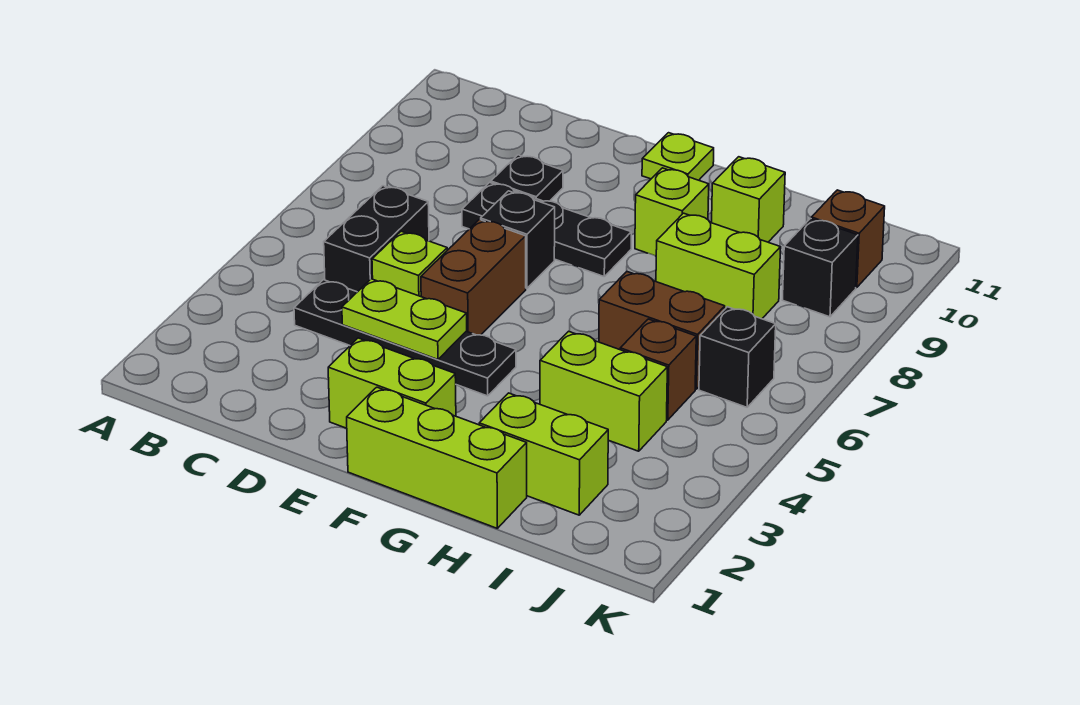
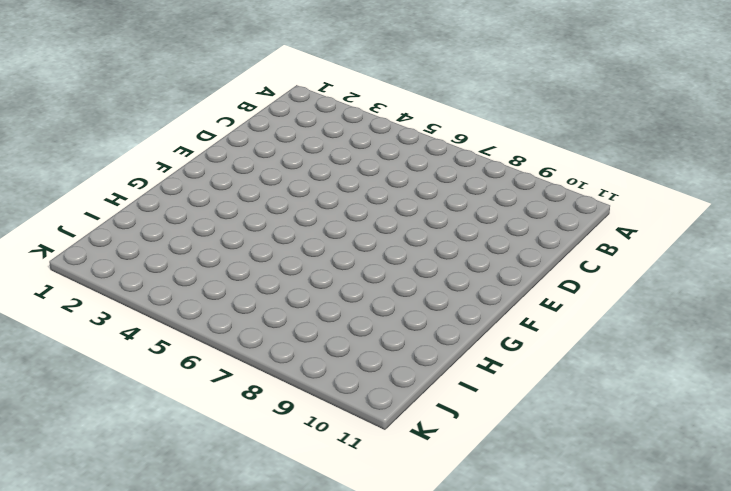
none -> black plate C4:F4 level 1
none -> black brick C5:C6 level 1
none -> lime brick D5 level 1

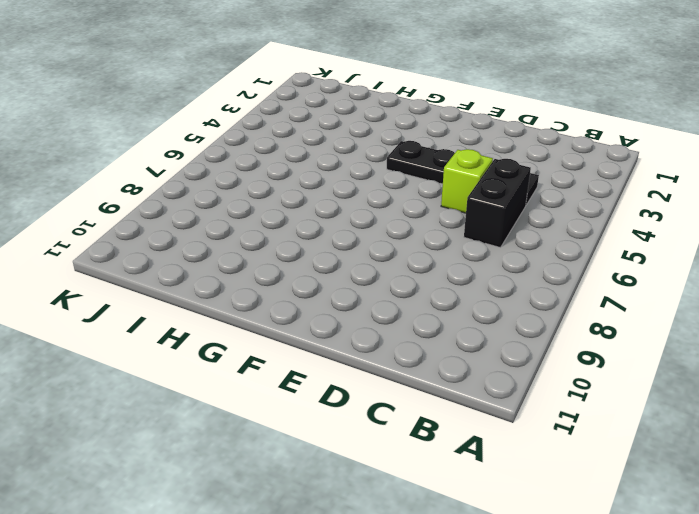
none -> black plate D8:F8 level 1
none -> black plate D9 level 1
none -> lime brick E2:F2 level 1

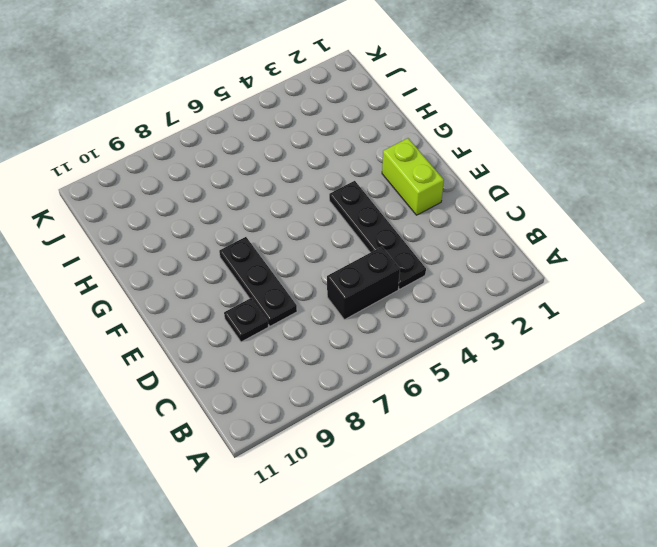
none -> lime brick D5 level 1
none -> brown brick E5:E6 level 1
none -> black brick E7 level 1

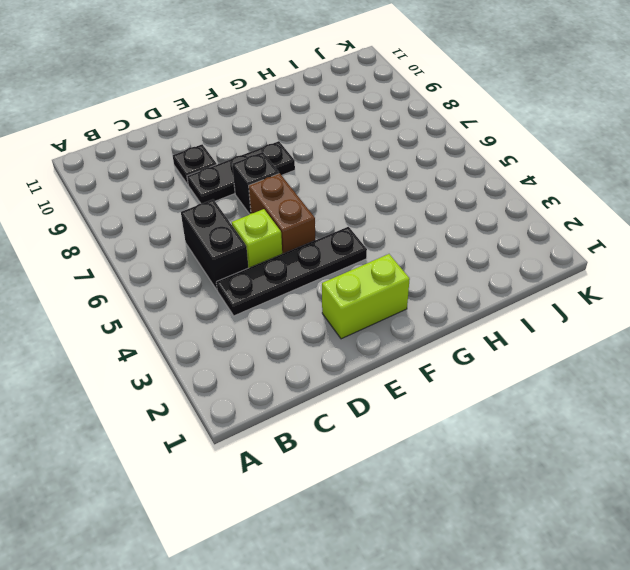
none -> lime brick F1:H1 level 1
none -> lime plate F11 level 1
none -> lime brick G9 level 1

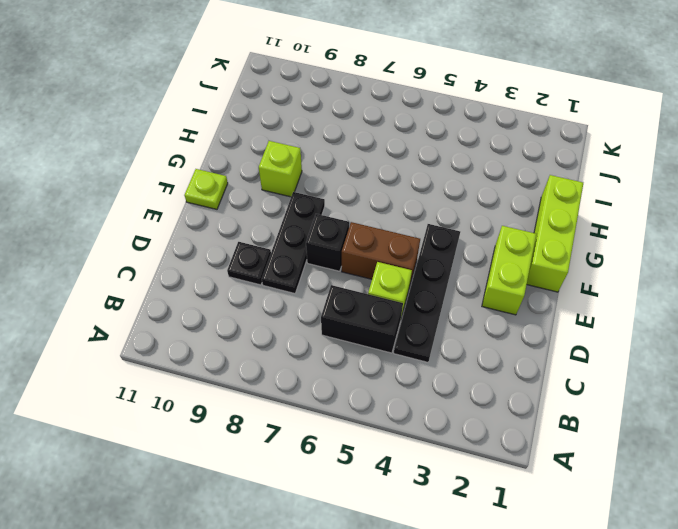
none -> lime brick H2:I2 level 1
none -> lime brick H4:I4 level 1
none -> brown brick H6:I6 level 1

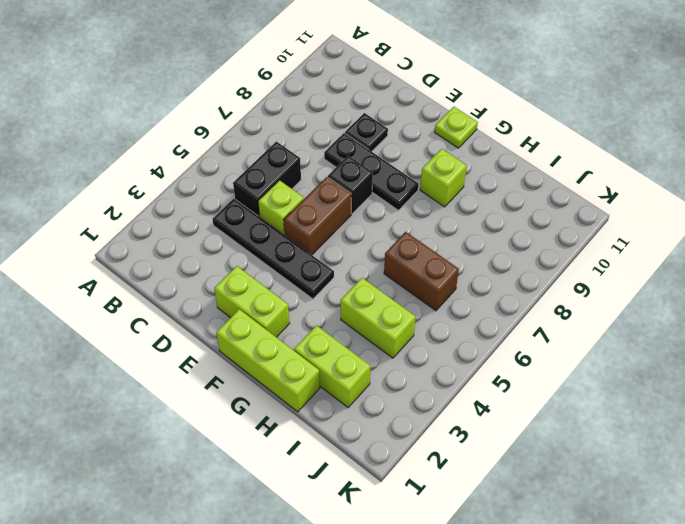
none -> lime brick H8:I8 level 1
none -> lime brick H10 level 1
none -> brown brick I5 level 1

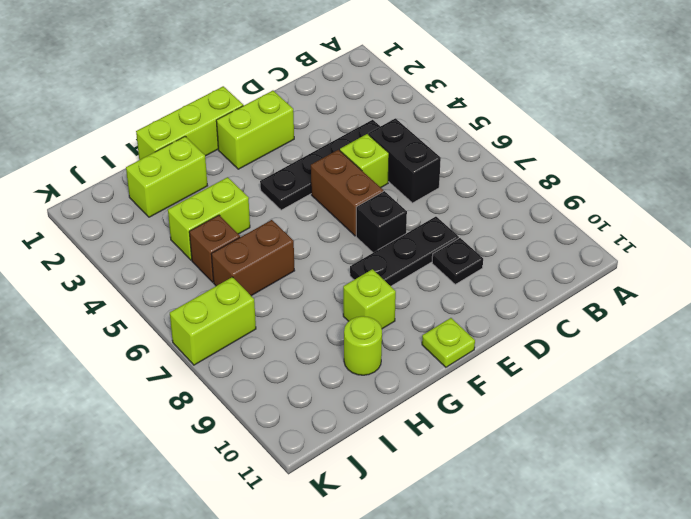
lime round brick H10 level 1 -> lime brick H10 level 1
lime brick J7:K7 level 1 -> lime brick H8:I8 level 1
none -> black brick J6 level 1
none -> black brick J9 level 1
none -> brown brick J10 level 1

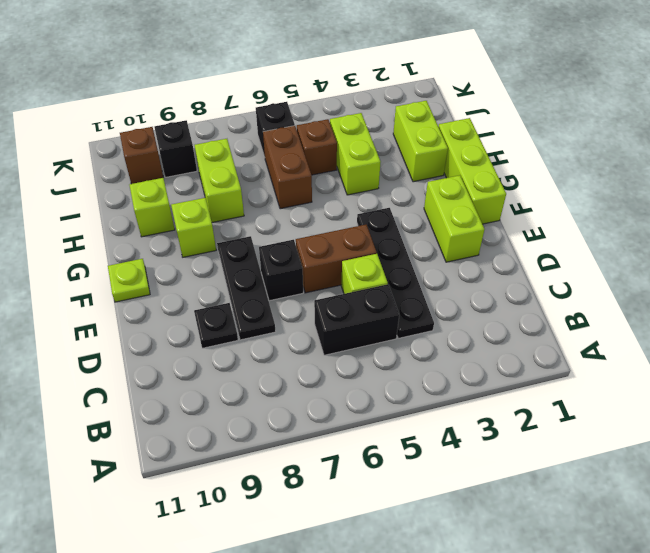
none -> lime plate D4:E4 level 2

